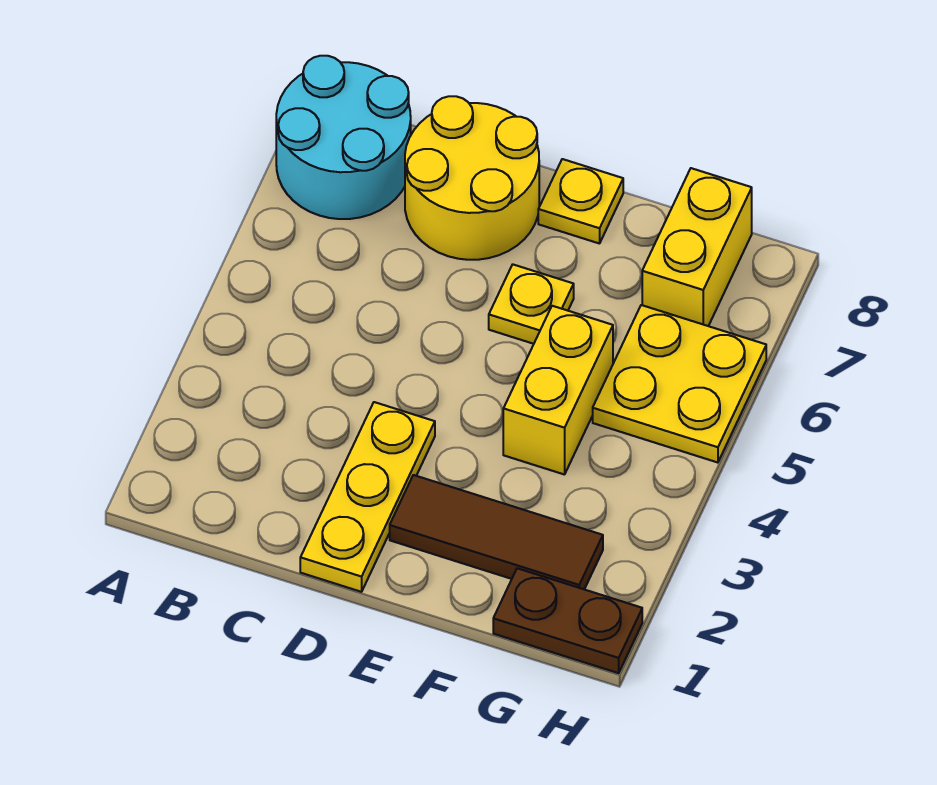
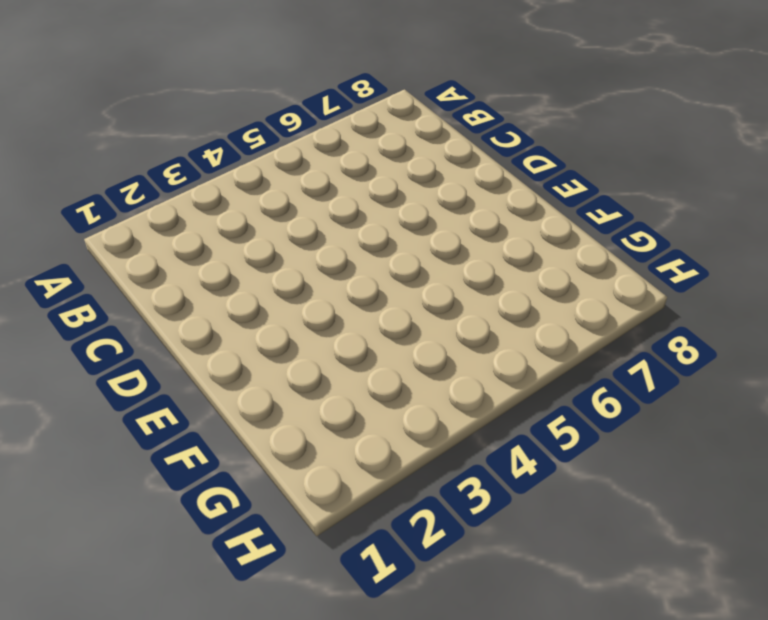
none -> cyan round brick A7:B8 level 1
none -> yellow round brick C7:D8 level 1

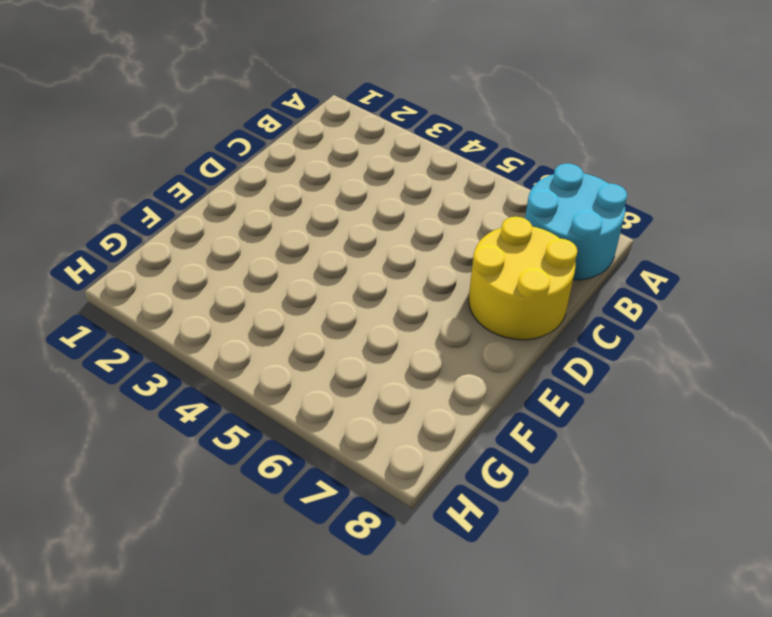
none -> yellow plate D1:D3 level 1
none -> brown tile E2:G2 level 1

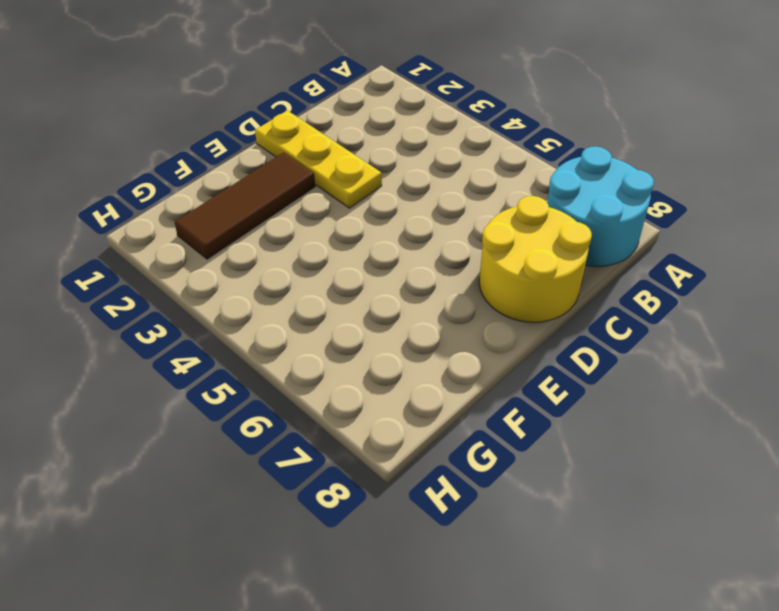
none -> yellow plate E6 level 1
none -> yellow plate E8 level 1

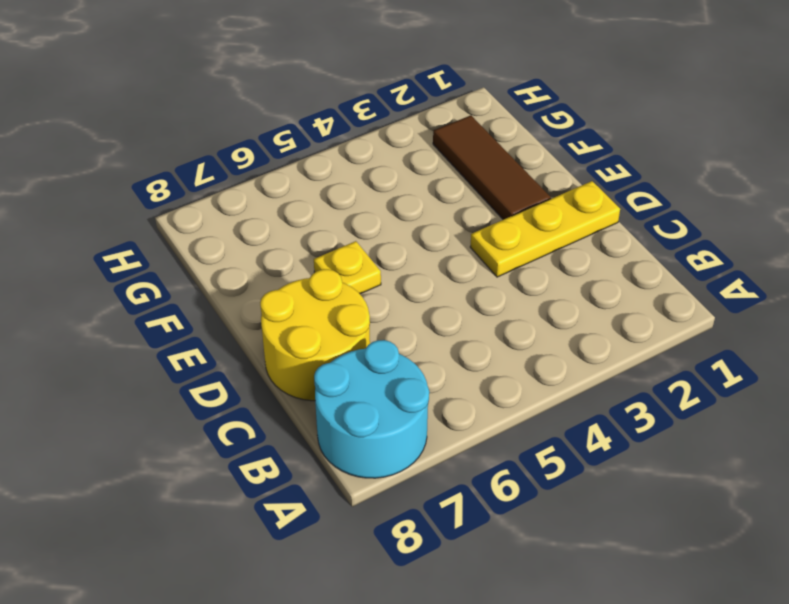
none -> yellow plate E8 level 1
none -> yellow brick F4:F5 level 1

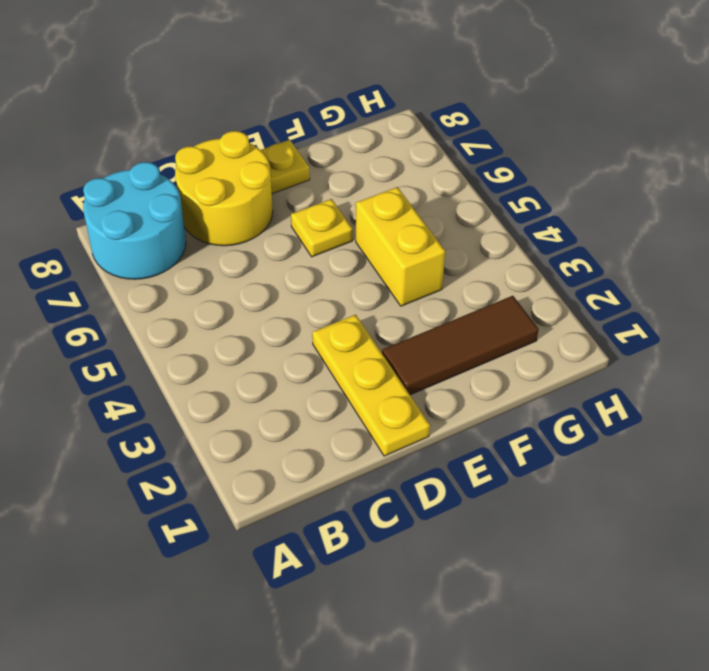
none -> brown plate G1:H1 level 1
none -> yellow plate G5:H6 level 1

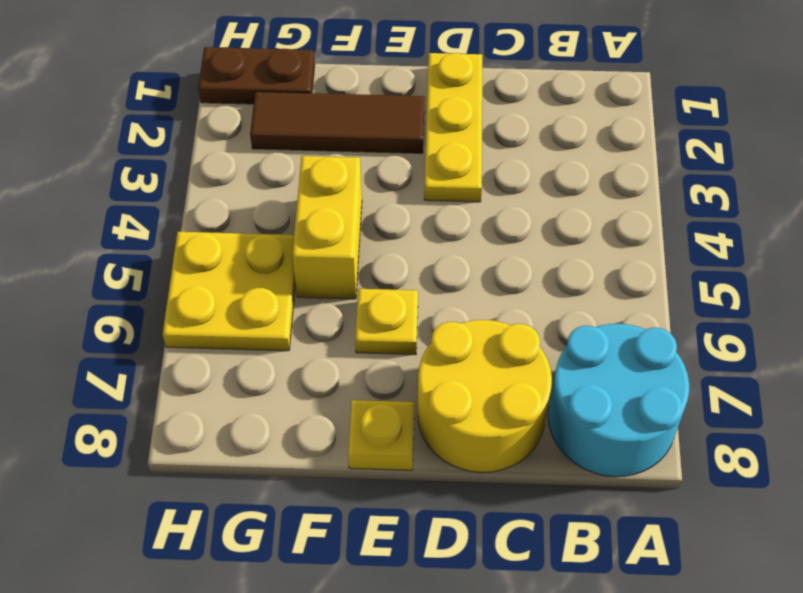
none -> yellow brick G7:G8 level 1

